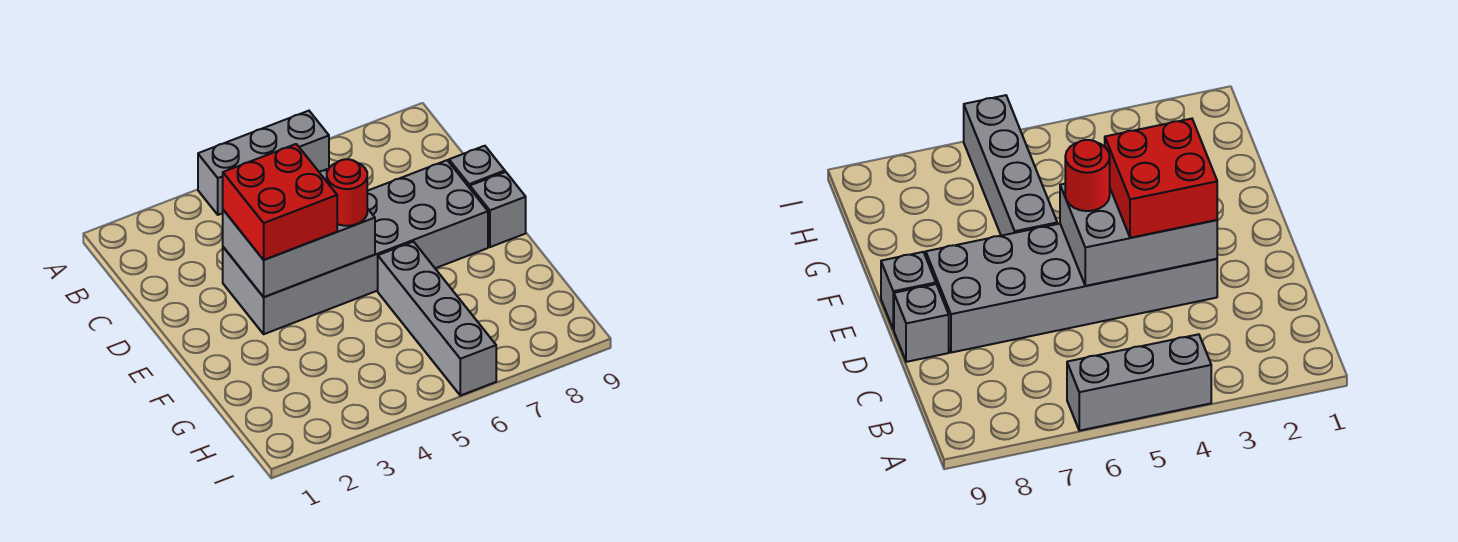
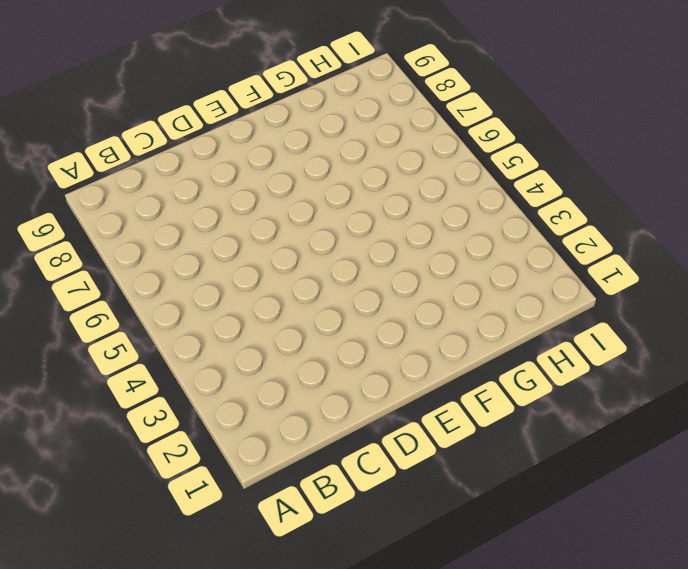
none -> grey brick A4:A6 level 1
none -> grey brick D3:E8 level 1

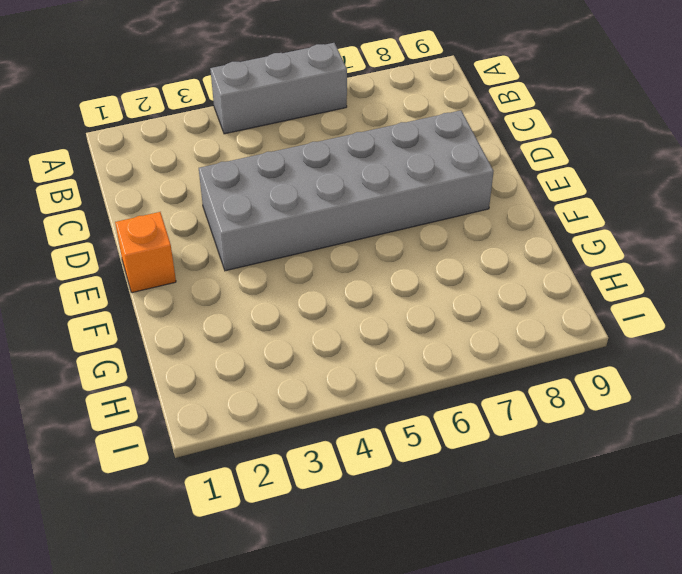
orange brick E1 level 1 -> none
none -> grey brick D9 level 1
none -> grey brick E9 level 1

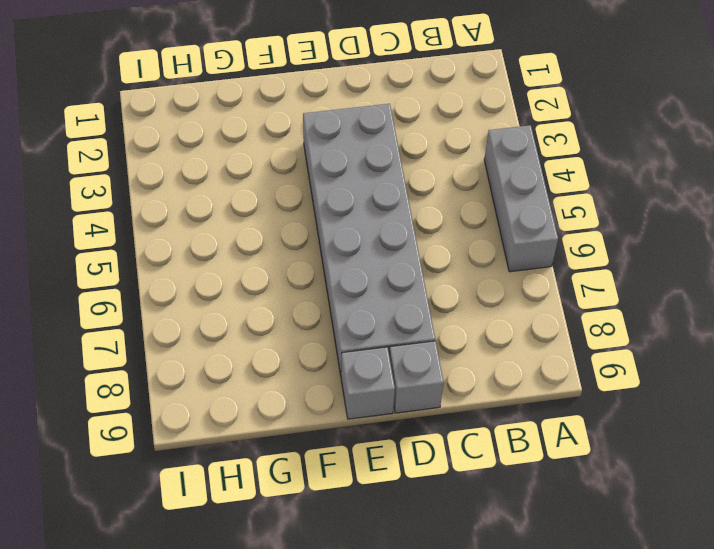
none -> grey brick F6:I6 level 1
none -> grey brick D3:E5 level 2

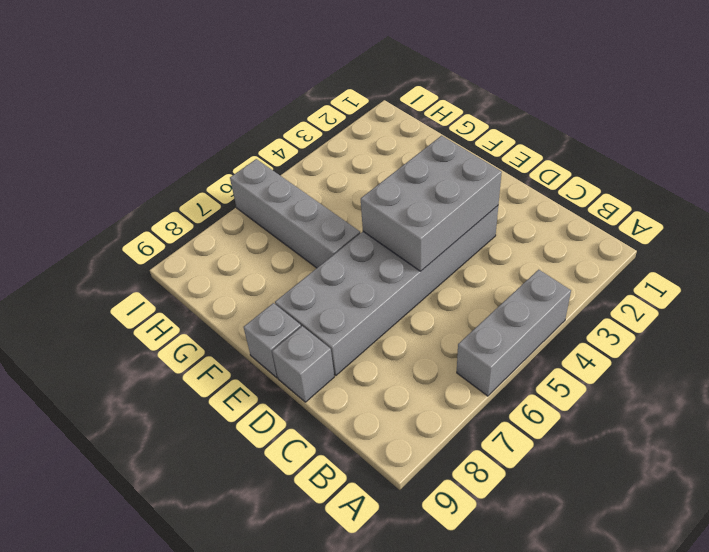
none -> red brick D3:E4 level 3
none -> red round brick E5 level 3

